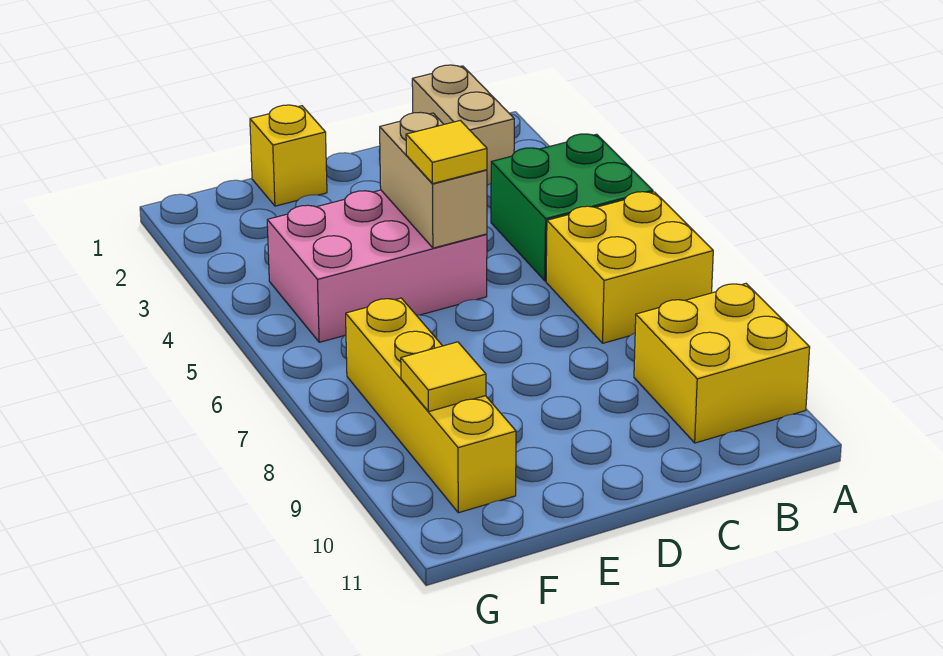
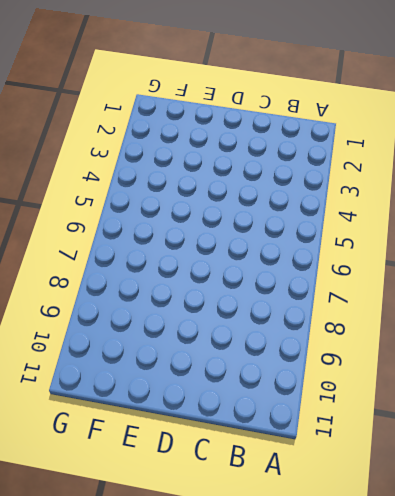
none -> green brick A4:B5 level 1
none -> yellow brick A6:B7 level 1

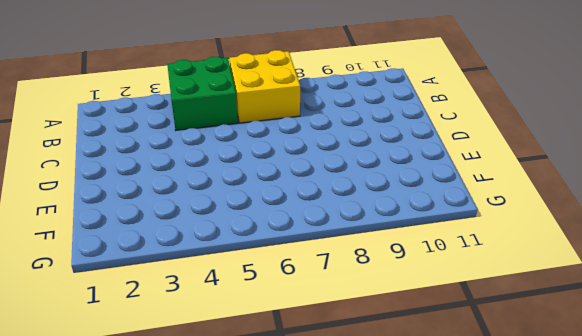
none -> yellow brick A9:B10 level 1
none -> tan brick B1:B2 level 1

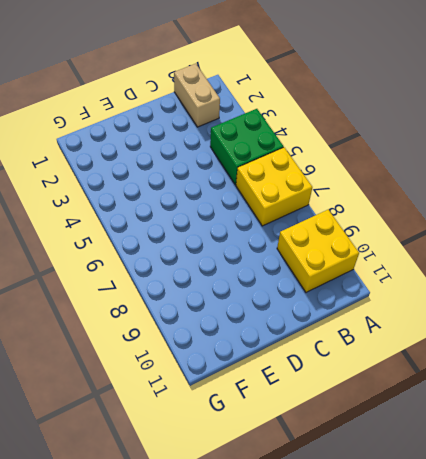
none -> pink brick D4:F5 level 1
none -> yellow brick E1 level 1

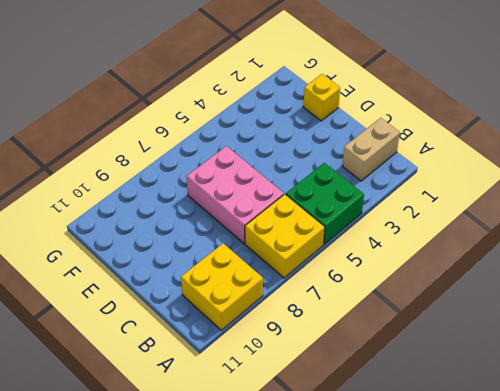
pink brick C6:E7 level 1 -> pink brick D4:F5 level 1
none -> yellow brick F7:F10 level 1
none -> tan brick D4:D5 level 2

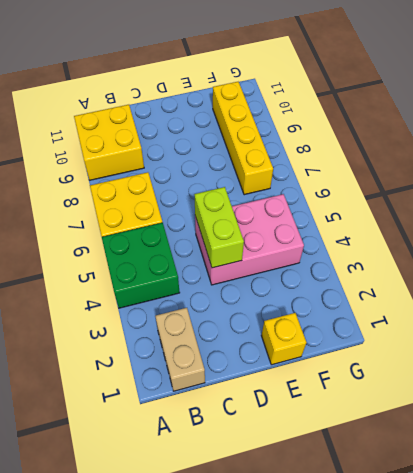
lime brick D4:D5 level 2 -> tan brick D4:D5 level 2
none -> yellow tile F9 level 2
none -> yellow tile D5 level 3

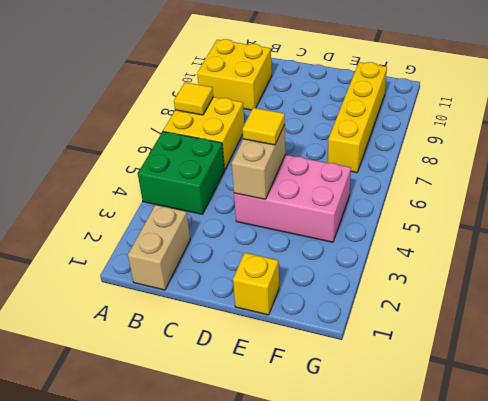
yellow tile A7 level 2 -> yellow tile F9 level 2

